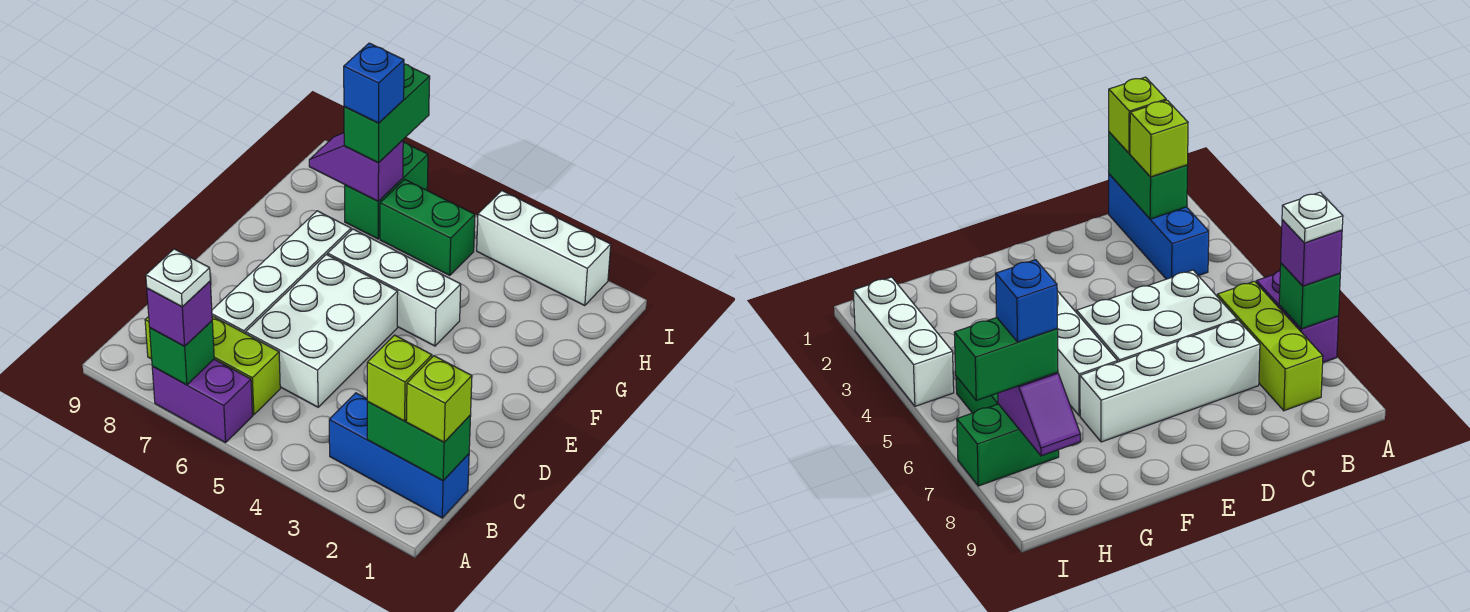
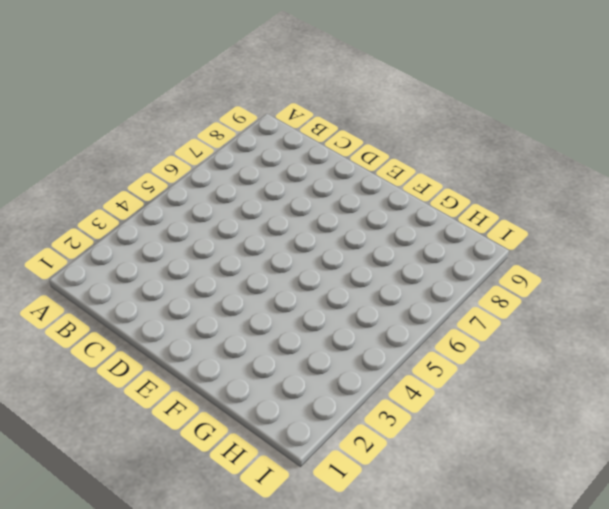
none -> purple brick A6:A7 level 1
none -> blue brick B1:B3 level 1
none -> lime brick B6:B8 level 1

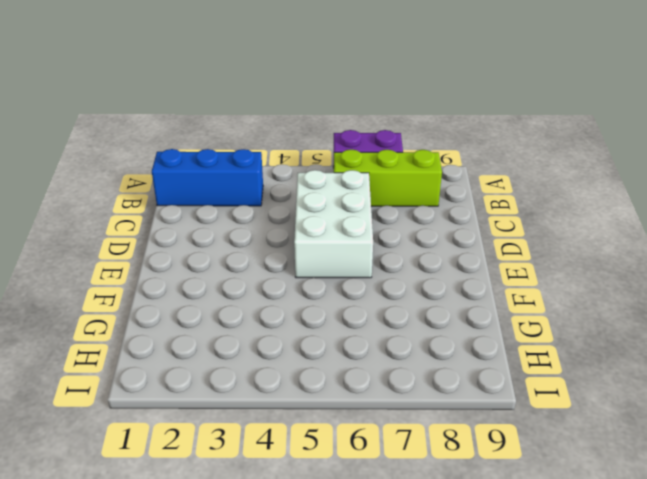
none -> white brick C7:F7 level 1
none -> white brick F4:F6 level 1
none -> green brick H5:H6 level 1

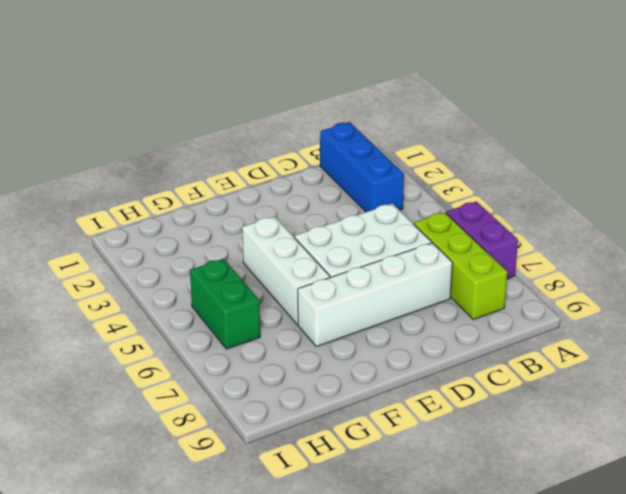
none -> green brick H7:I7 level 1
none -> white brick I2:I4 level 1
none -> green brick A7 level 2

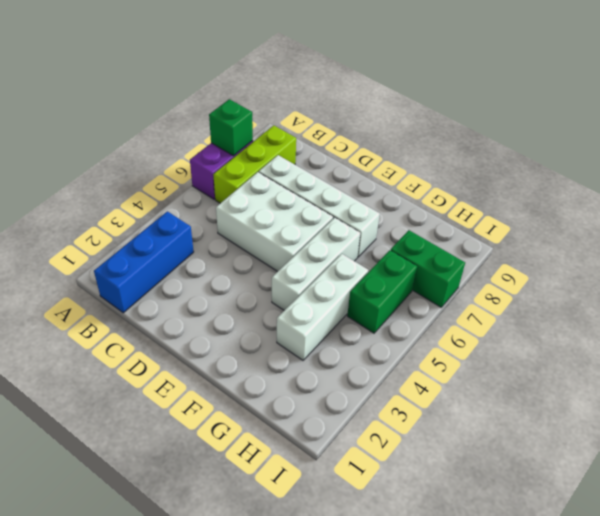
white brick G3:G5 level 1 -> white brick I2:I4 level 1
none -> green brick B1:B2 level 2
none -> purple slope H7:H8 level 2 top 7
none -> purple brick A7 level 3

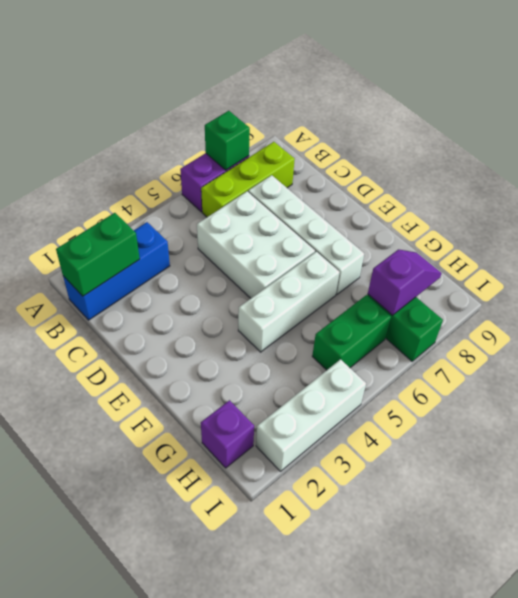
purple brick H1 level 1 -> purple brick A7 level 3
none -> lime brick B1 level 3
none -> lime brick B2 level 3
none -> green brick H7:I7 level 3

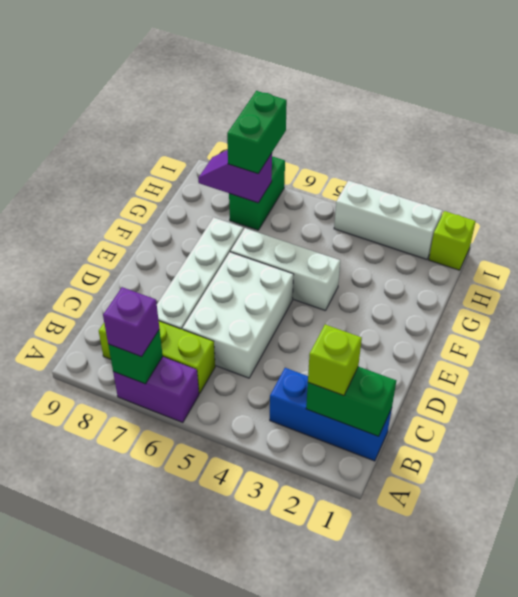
lime brick I1 level 1 -> lime brick B1 level 3
none -> green brick H5:H6 level 1
none -> white plate A7 level 4
none -> blue brick H7 level 4

